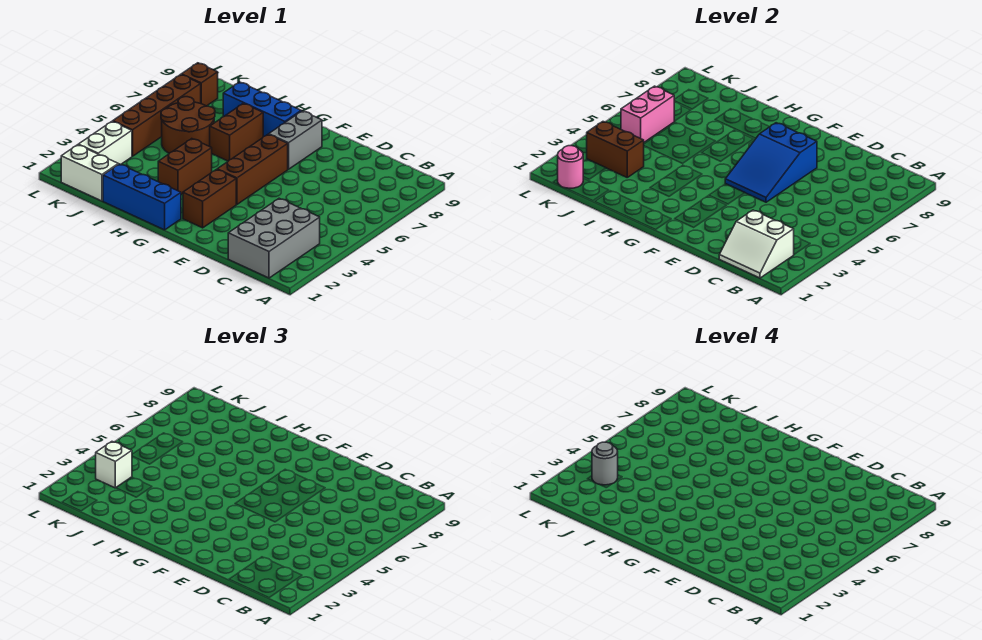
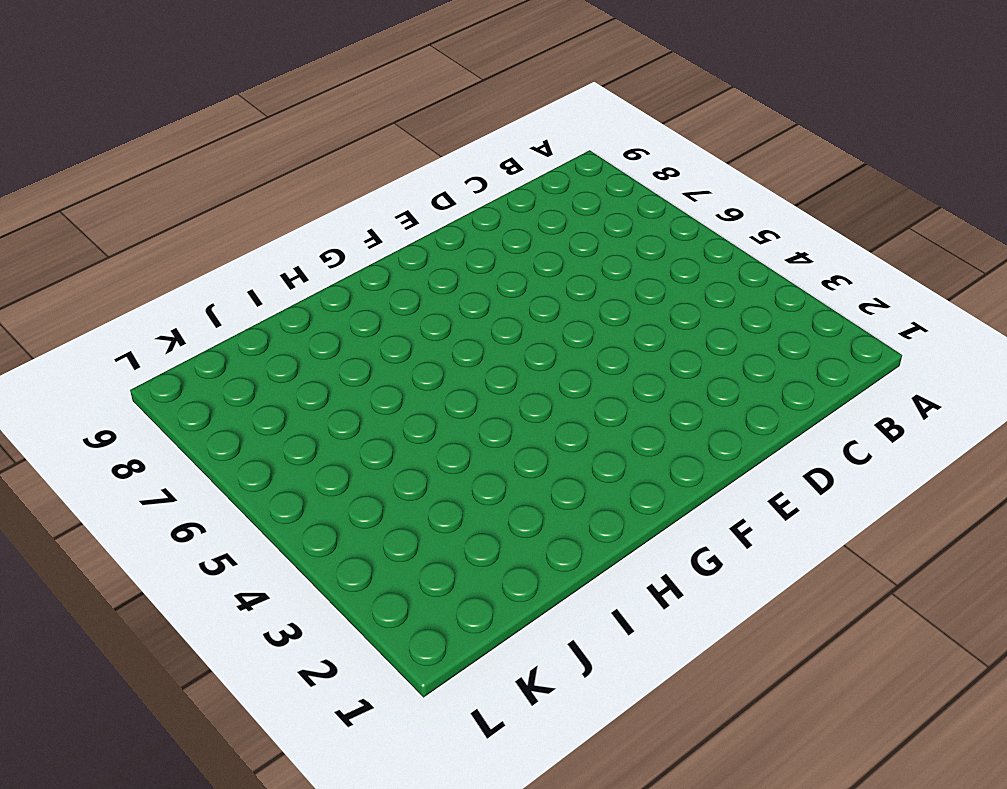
none -> grey brick B1:C3 level 1
none -> brown brick F2:F3 level 1
none -> brown brick F4:F6 level 1

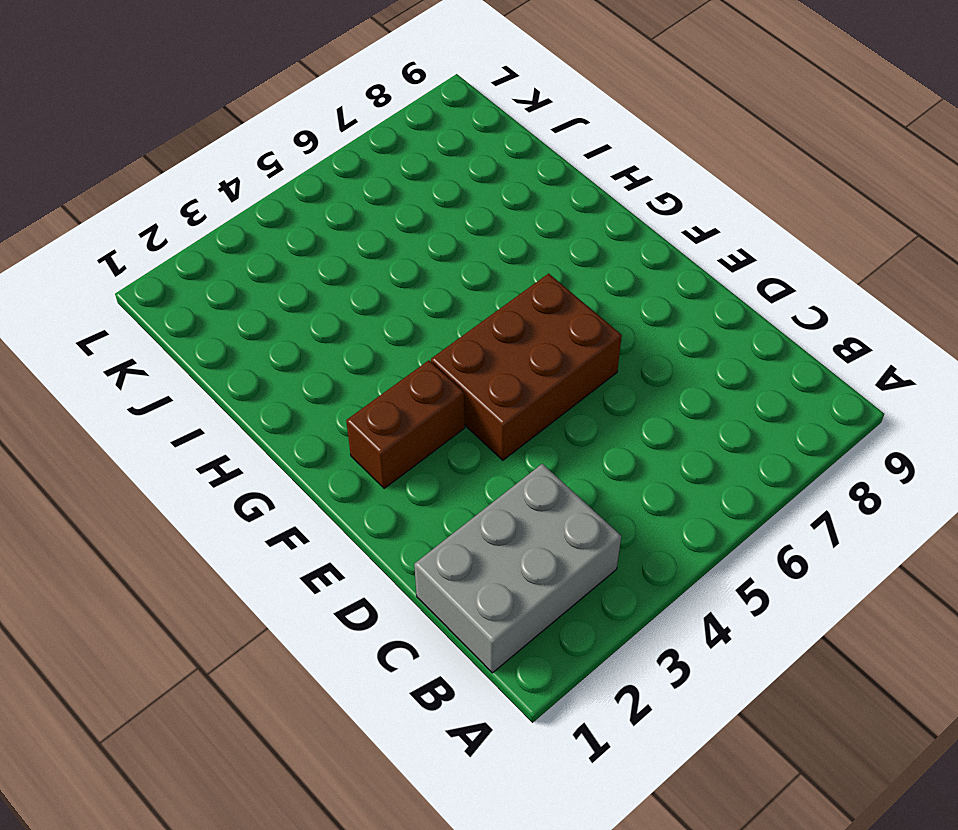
brown brick E4:F6 level 1 -> brown brick F4:F6 level 1
none -> grey brick F7:F8 level 1
none -> blue brick G1:I1 level 1
none -> blue brick G8:I8 level 1

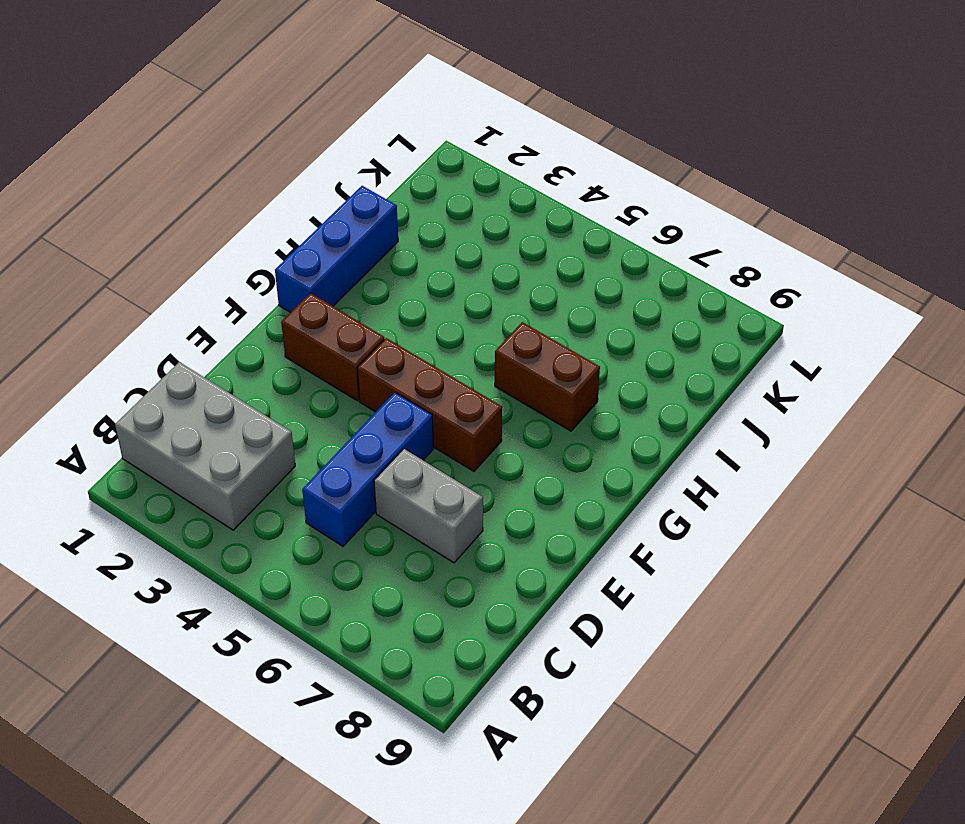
blue brick C5:E5 level 1 -> blue brick G8:I8 level 1
grey brick D6:D7 level 1 -> grey brick F7:F8 level 1
none -> brown brick H3:H4 level 1
none -> brown round brick I5:J6 level 1
none -> white brick J1:K1 level 1

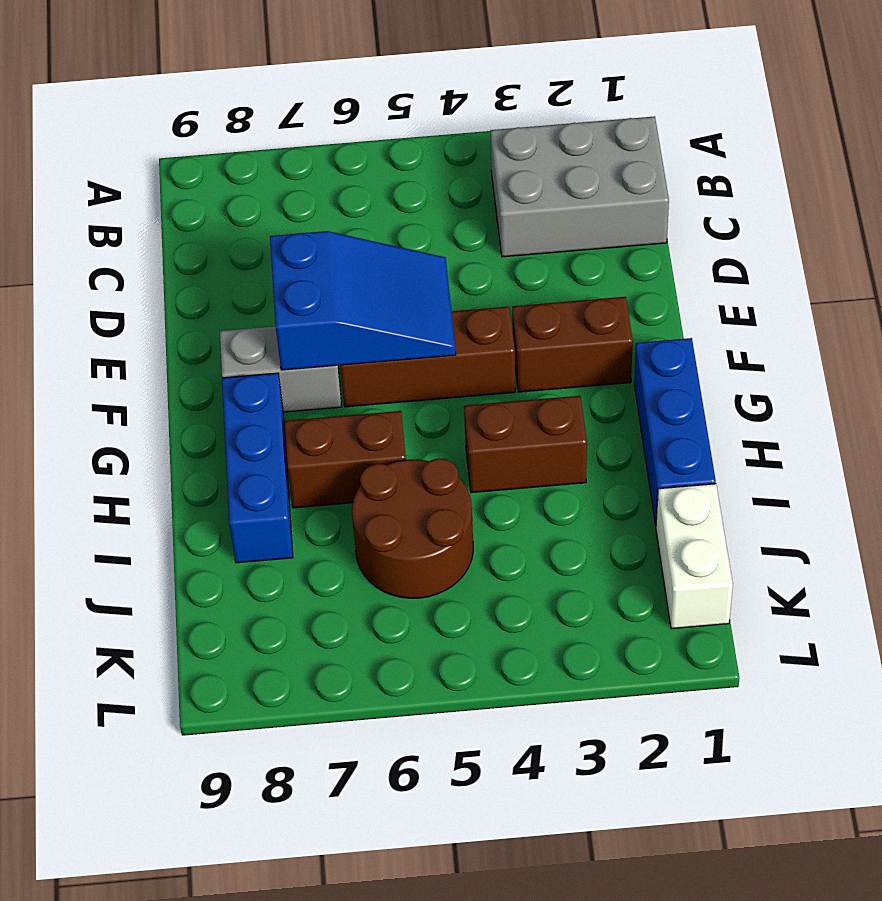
none -> white brick K2:K3 level 1
none -> brown brick K4:K7 level 1
none -> brown brick K8 level 1

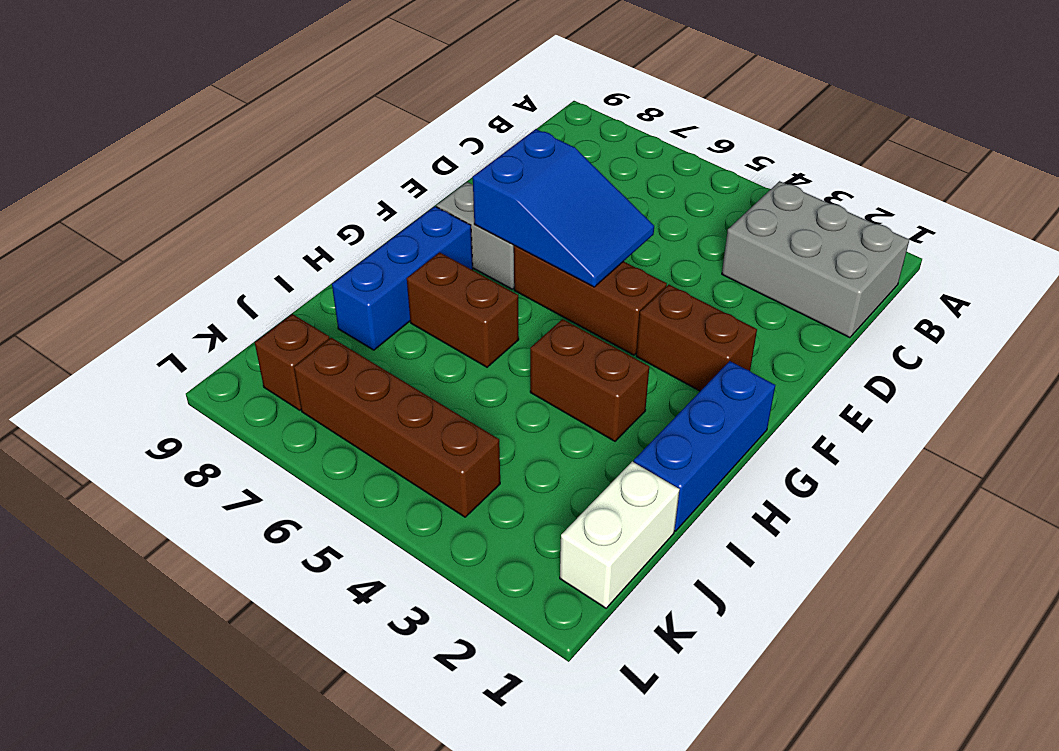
none -> brown round brick I5:J6 level 1
none -> white brick K2:K3 level 1
none -> white slope B1:C2 level 2 top 2

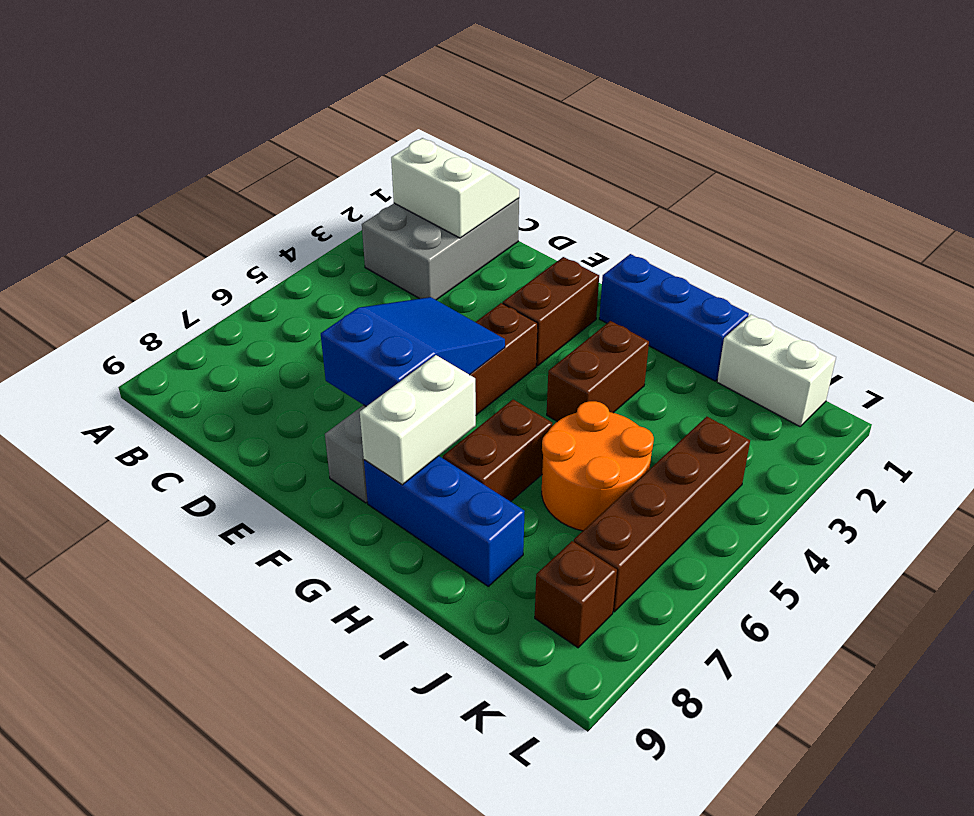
white brick G7:G8 level 2 -> white brick K2:K3 level 1
orange round brick I5:J6 level 1 -> brown round brick I5:J6 level 1
none -> brown brick J3:K3 level 2
none -> pink round brick K1 level 2
none -> pink brick K5:K6 level 2

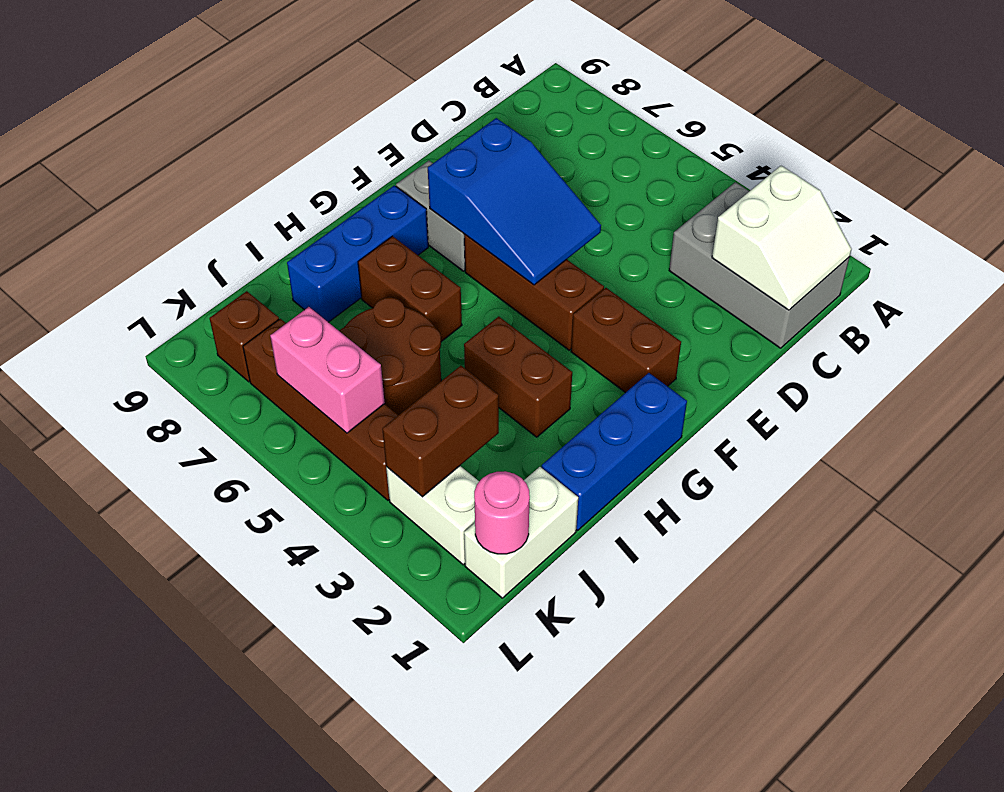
none -> white brick K3 level 3
none -> grey round brick K3 level 4

